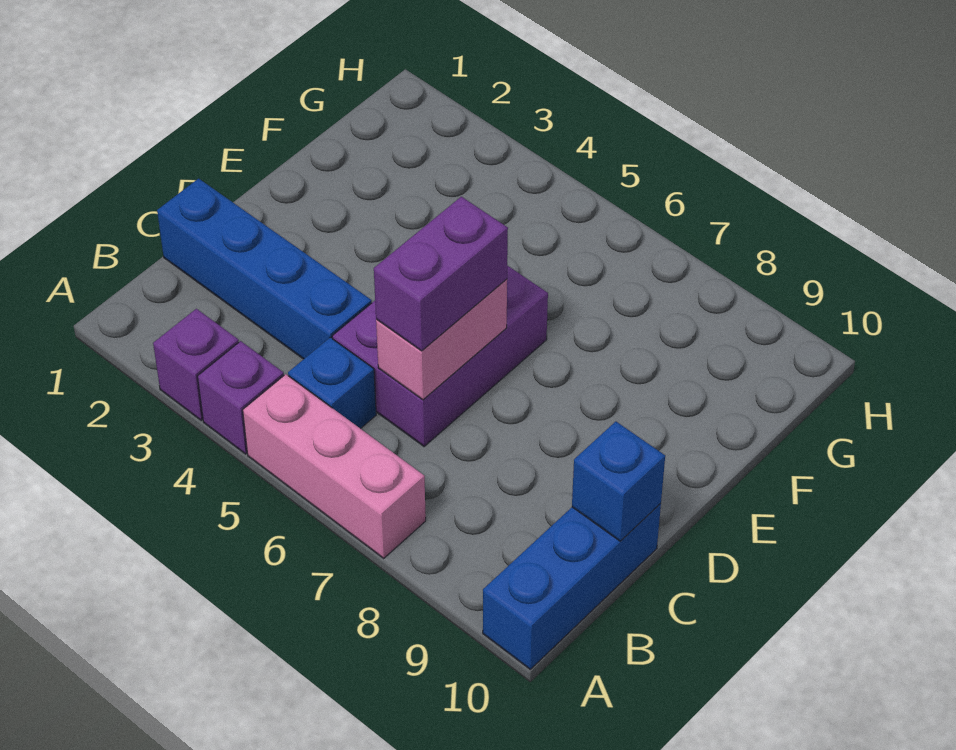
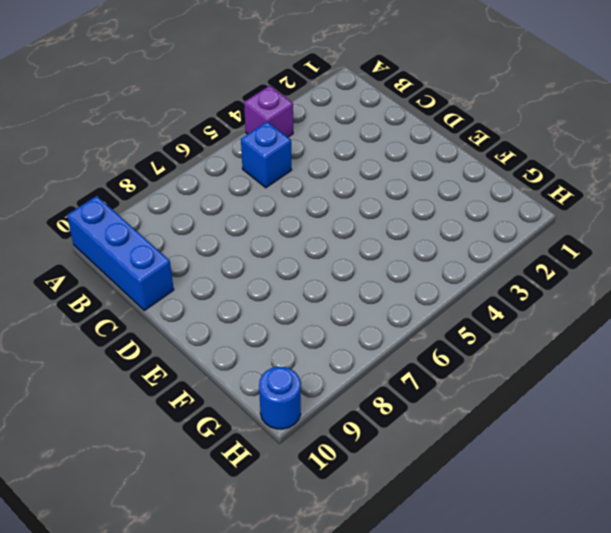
blue round brick H10 level 1 -> none
none -> purple brick A3 level 1
none -> pink brick A5:A7 level 1

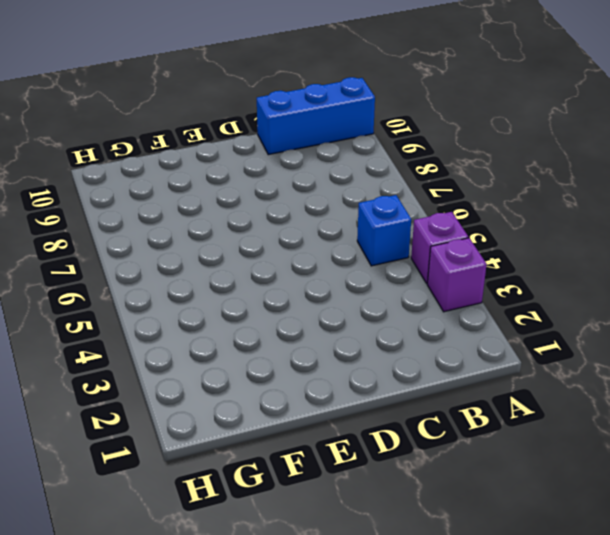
none -> pink brick A5:A7 level 1
none -> blue brick C1:C4 level 1

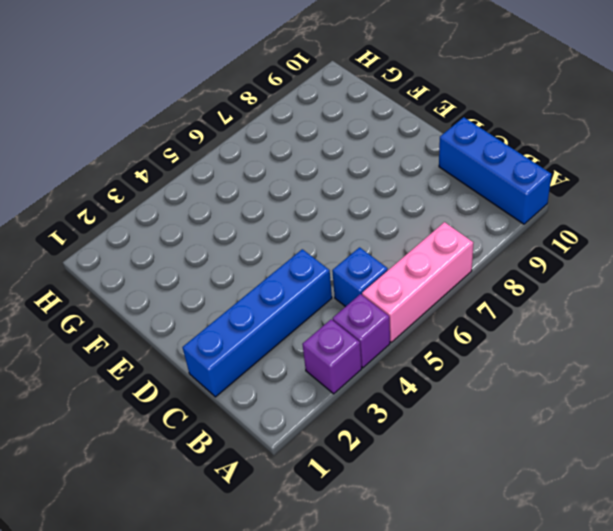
none -> purple brick C5:E6 level 1
none -> pink brick C6:D6 level 2

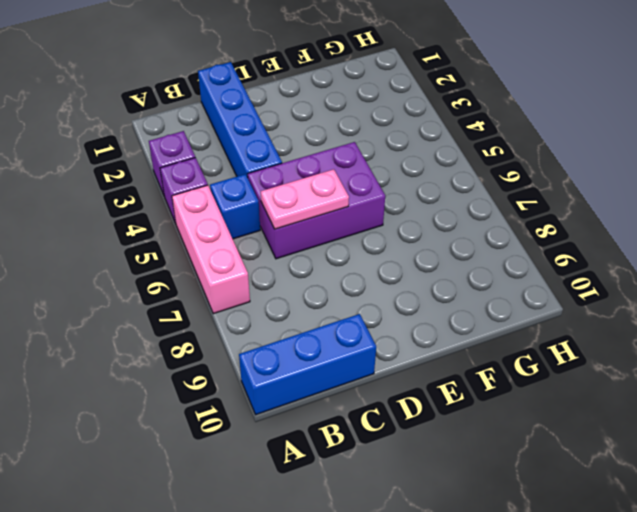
pink plate C6:D6 level 2 -> pink brick C6:D6 level 2
none -> blue brick C10 level 2
none -> purple brick C6:D6 level 3

